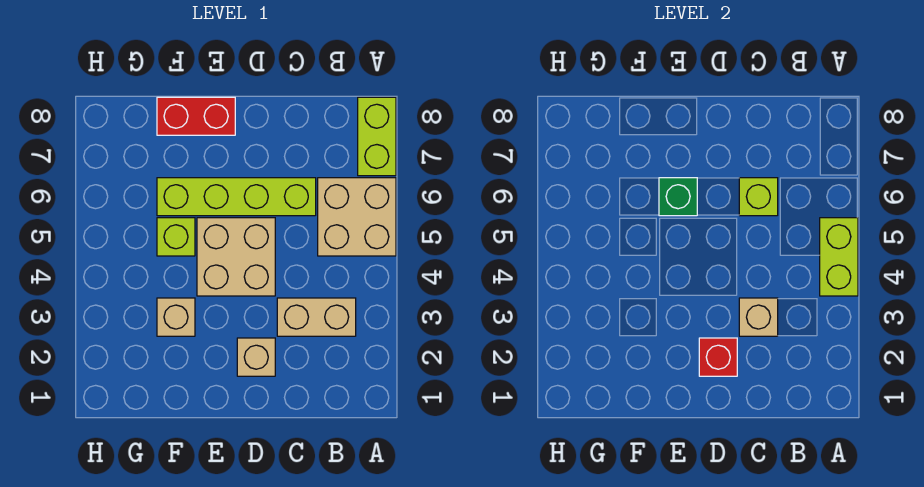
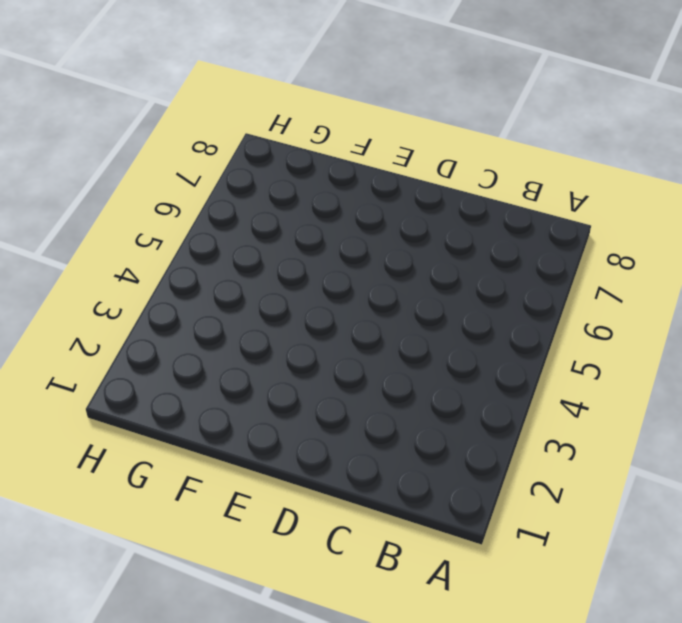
none -> tan brick A5:B6 level 1
none -> lime brick A7:A8 level 1
none -> tan brick B3:C3 level 1

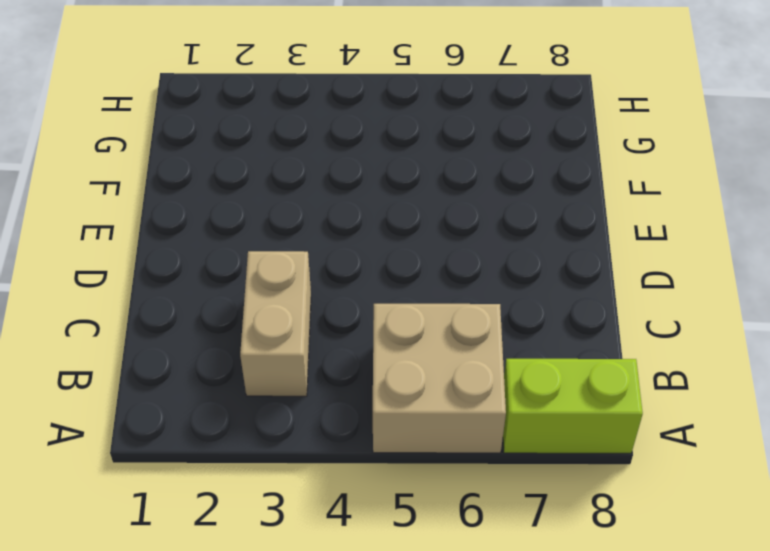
none -> lime brick C6:F6 level 1
none -> tan brick D2 level 1
none -> tan brick D4:E5 level 1

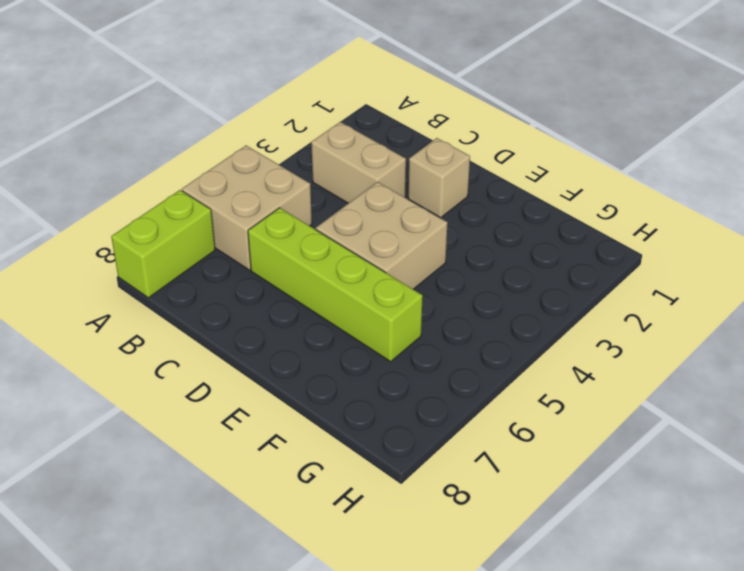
none -> red brick E8:F8 level 1
none -> tan brick F3 level 1
none -> lime brick F5 level 1

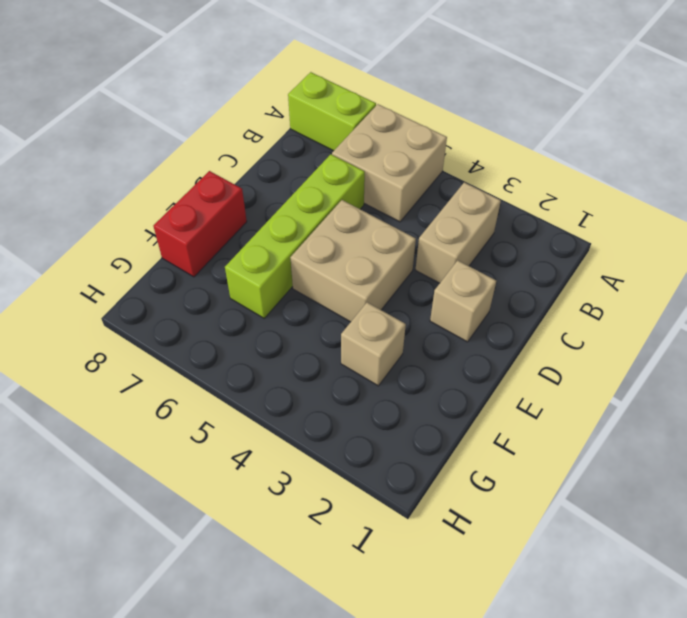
none -> lime brick F5 level 1
none -> lime brick A4:A5 level 2
none -> tan brick C3 level 2

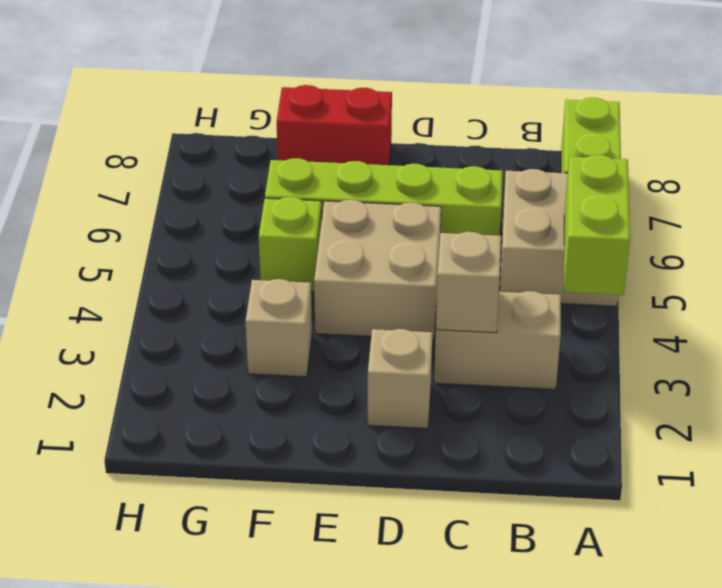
none -> lime brick C6 level 2
none -> red brick D2 level 2
none -> green brick E6 level 2

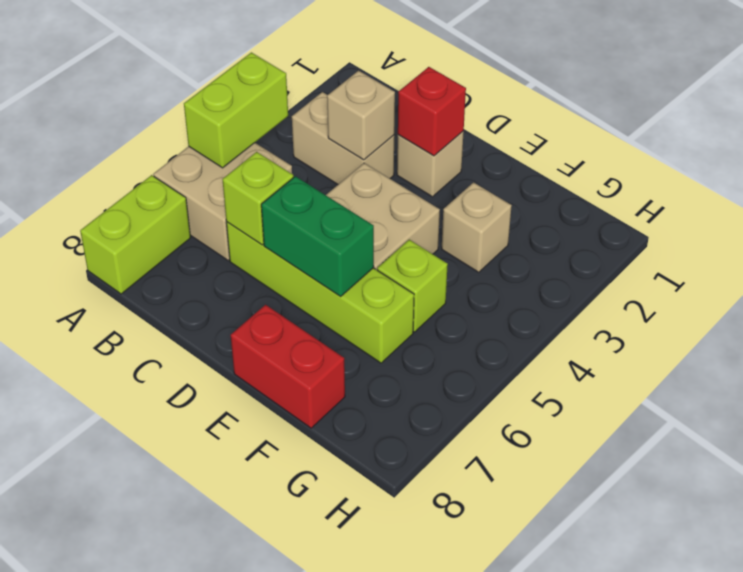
green brick D6:E6 level 2 -> green brick E6 level 2

